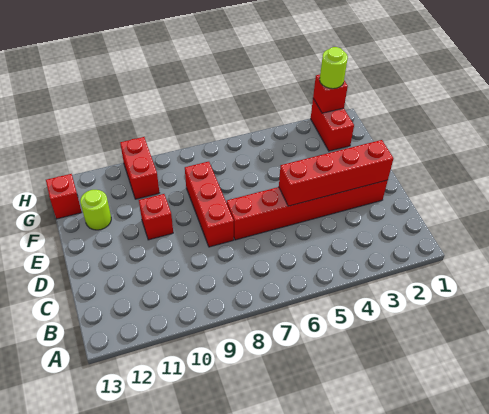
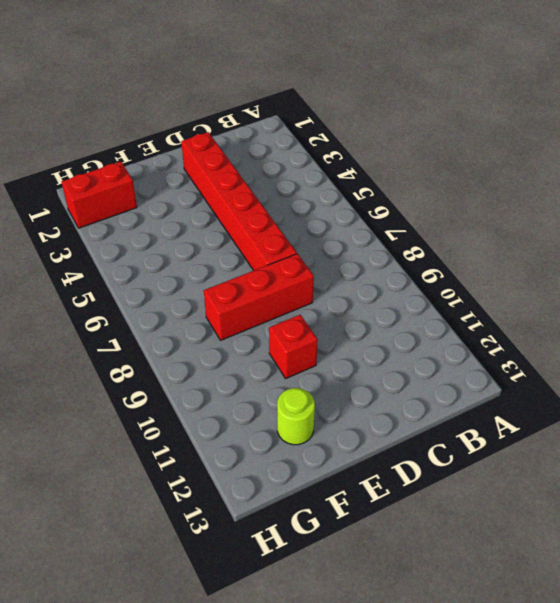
none -> red brick G10:H10 level 1
none -> red brick G13 level 1

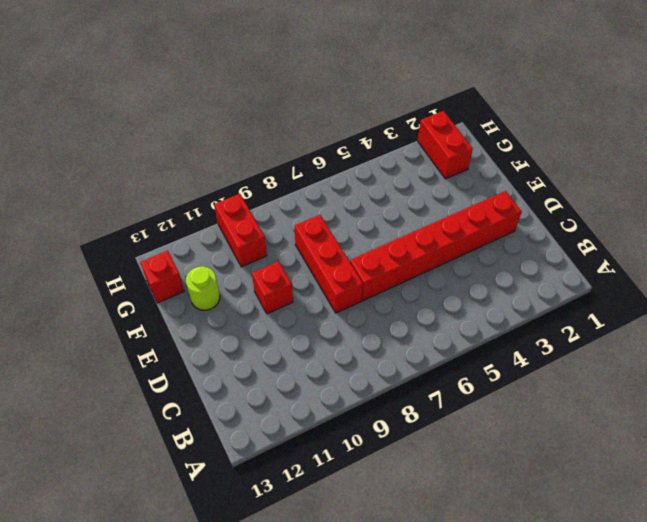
none -> red brick D2:D5 level 2
none -> red brick H2 level 2

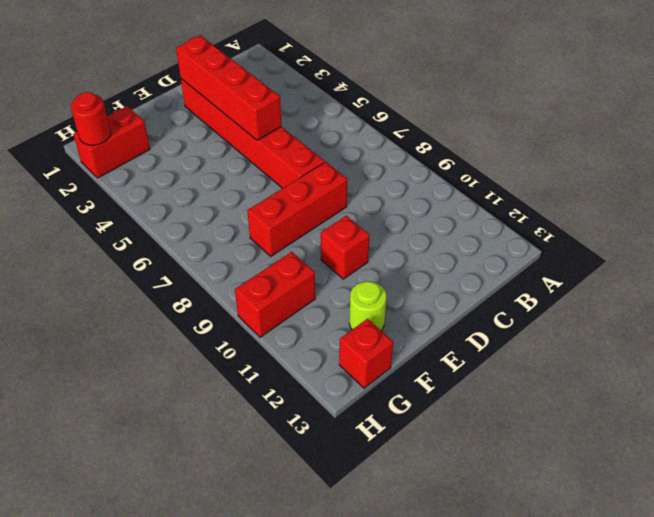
red round brick H2 level 2 -> red brick H2 level 2
none -> lime round brick H2 level 3

